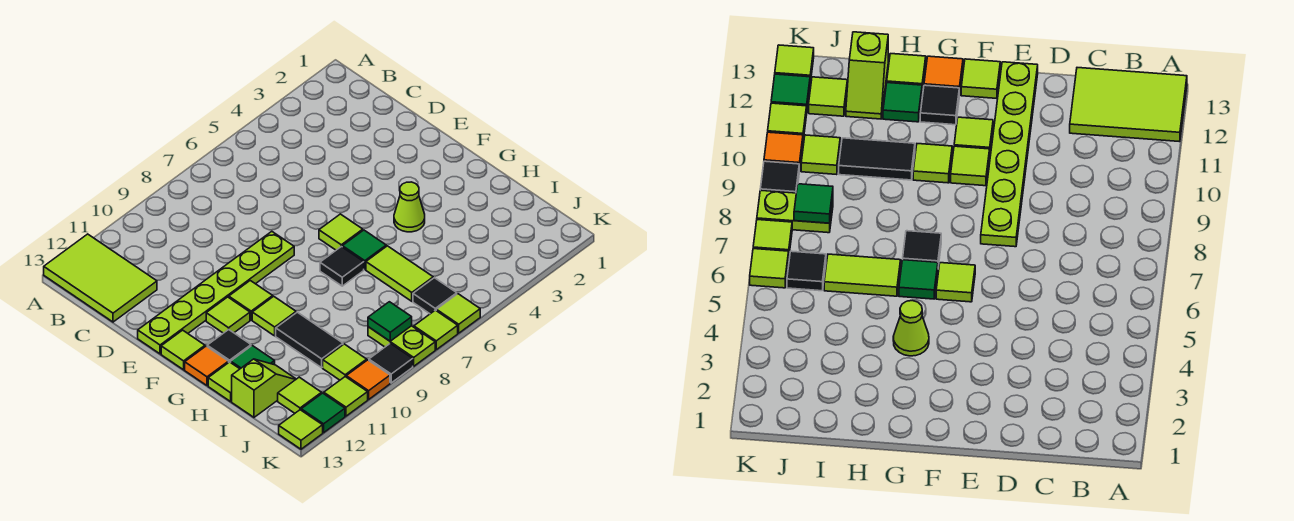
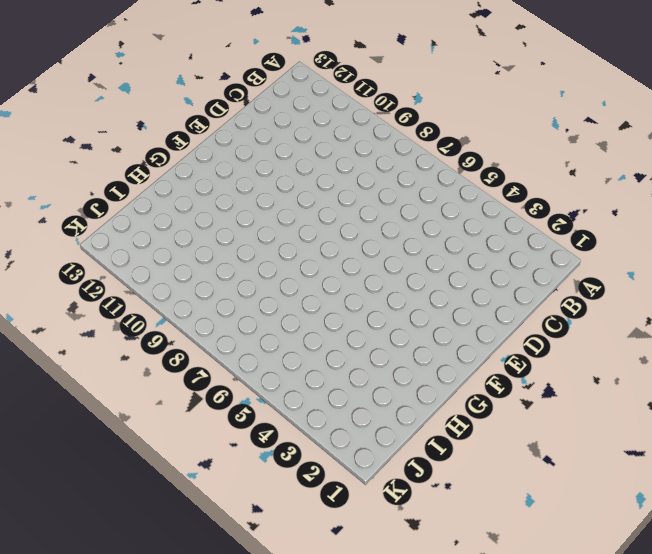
none -> lime tile A12:C13 level 1
none -> lime plate E8:E13 level 1
none -> lime tile F6 level 1

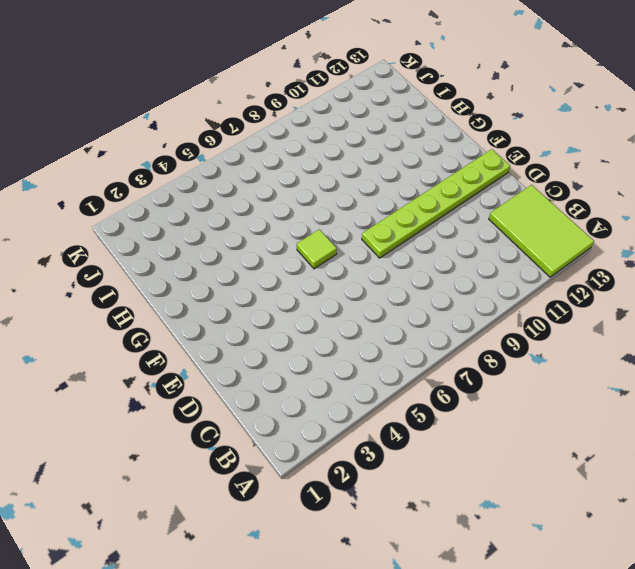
none -> lime tile F10 level 1
none -> lime tile F11 level 1
none -> lime tile F13 level 1

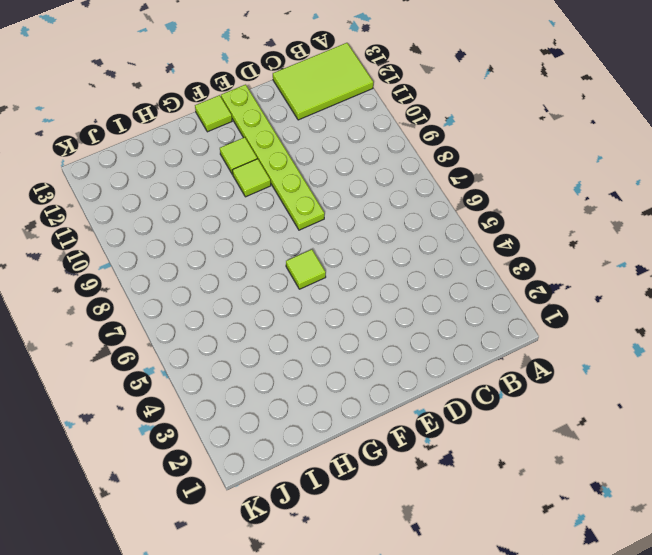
none -> lime cone G4 level 1
none -> green tile G6 level 1
none -> black tile G7 level 1

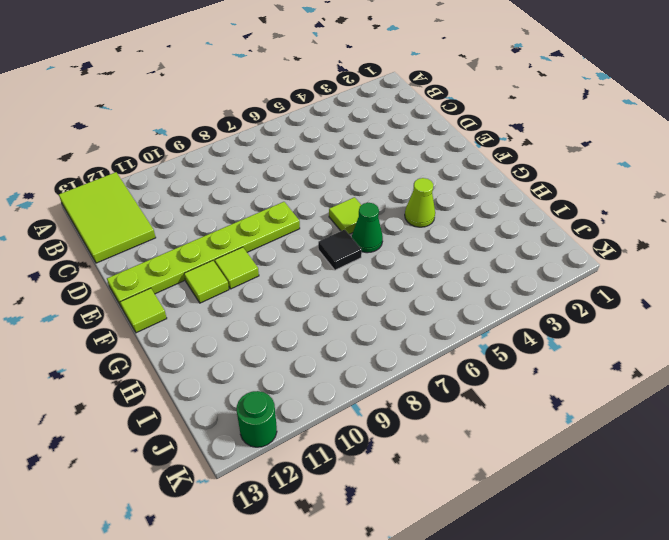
green cone G6 level 1 -> green tile G6 level 1
green round brick K12 level 1 -> green tile K12 level 1
none -> lime tile G10 level 1
none -> black tile G12 level 1
none -> orange tile G13 level 1

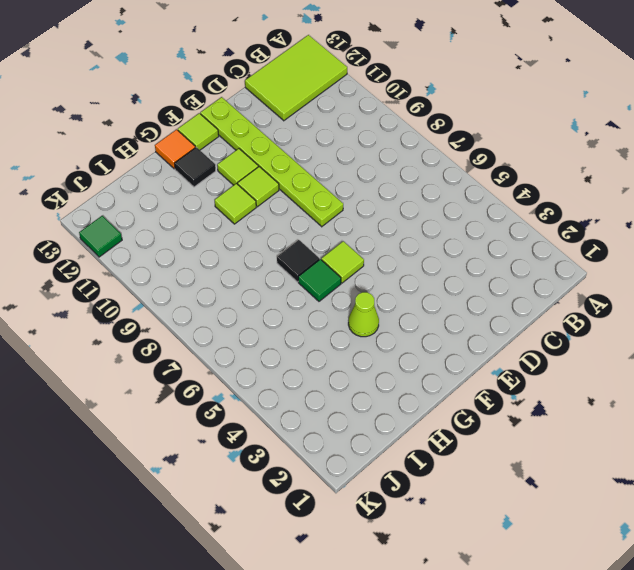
none -> lime tile H6:I6 level 1
none -> black tile H10:I10 level 1
none -> green tile H12 level 1

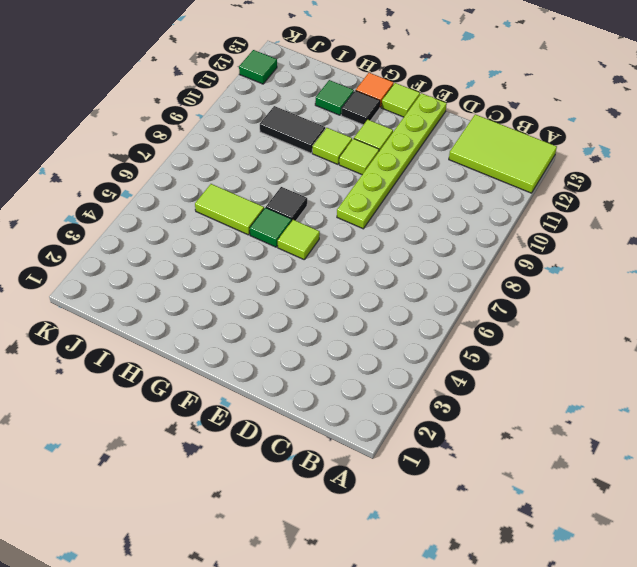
none -> lime cone G4 level 1
none -> lime tile H13 level 1
none -> lime slope I12:I13 level 1 top 13

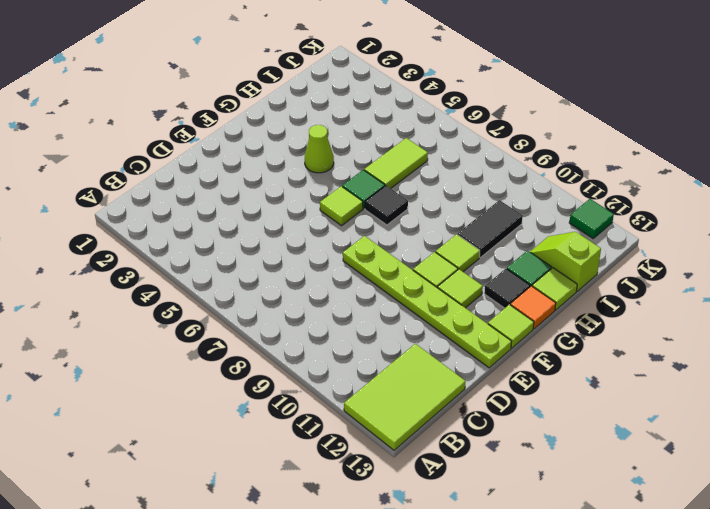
none -> black tile J6 level 1
none -> lime plate J8:K8 level 1
none -> lime tile J10 level 1

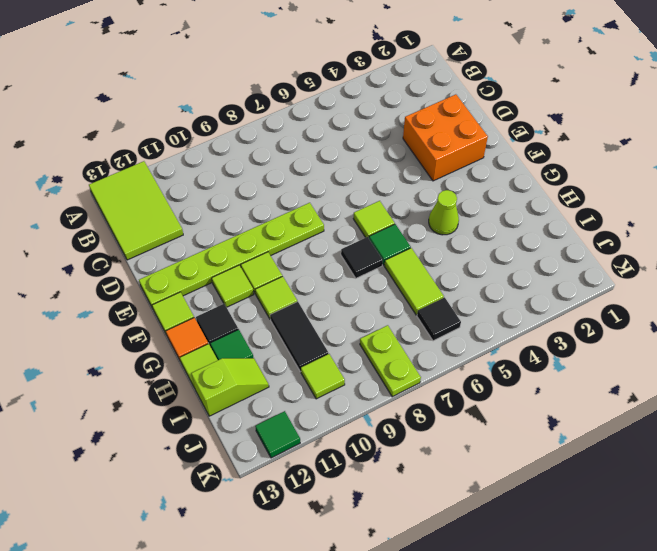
orange brick D2:E3 level 1 -> none
none -> lime tile J12 level 1
none -> lime tile K6 level 1
none -> lime tile K7 level 1

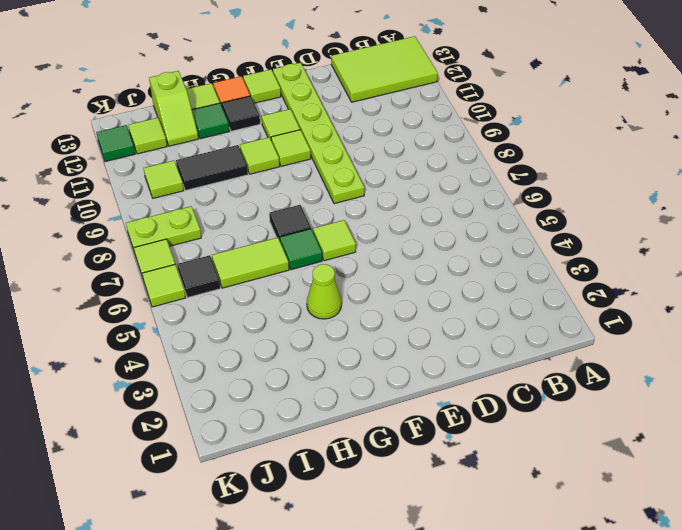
none -> black tile K9 level 1
none -> orange tile K10 level 1
none -> lime tile K11 level 1

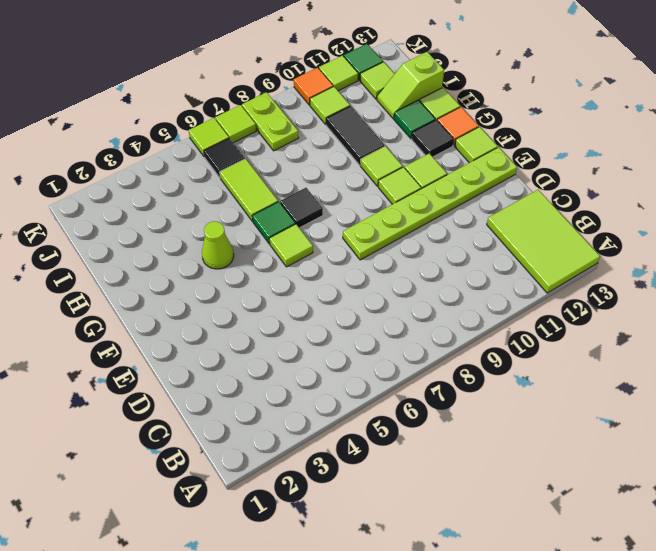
none -> black tile K9 level 1
none -> lime tile K13 level 1
none -> green tile J8 level 2

